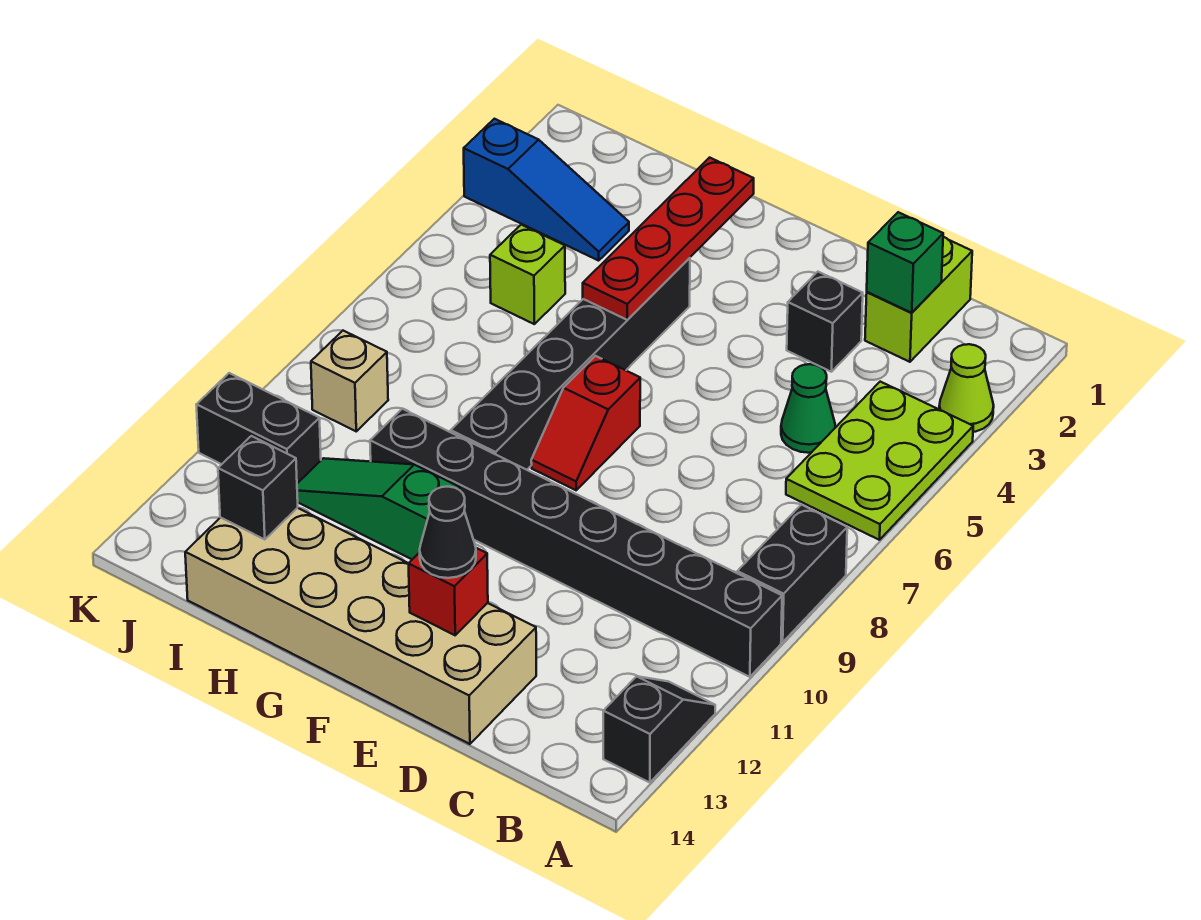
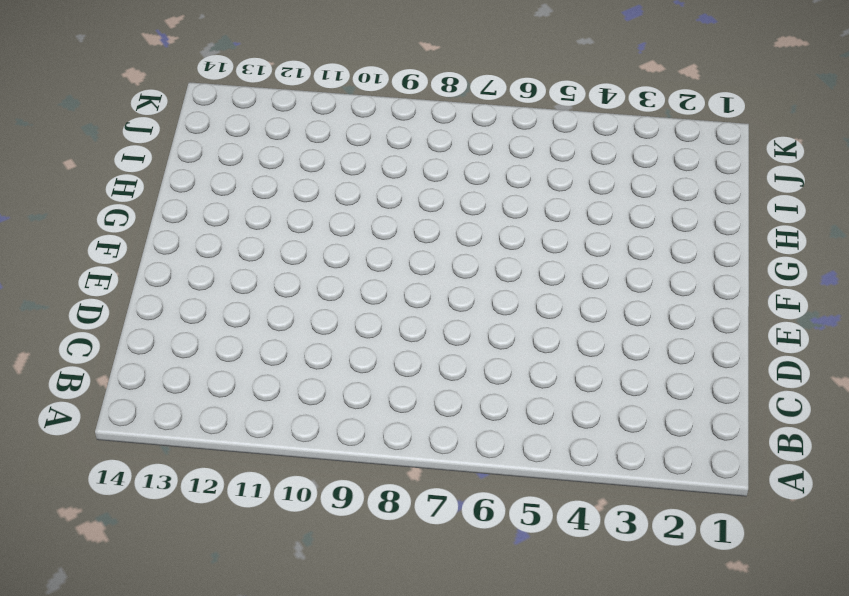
none -> lime cone A3 level 1
none -> lime plate A4:B6 level 1
none -> black brick A8:A9 level 1

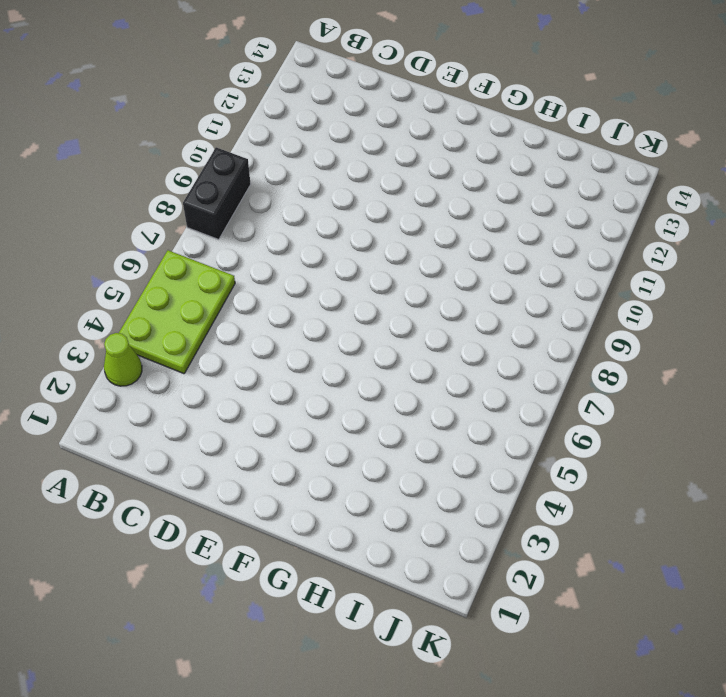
none -> black brick A10:H10 level 1
none -> black slope A12:A13 level 1 top 13
none -> lime brick C1:C2 level 1

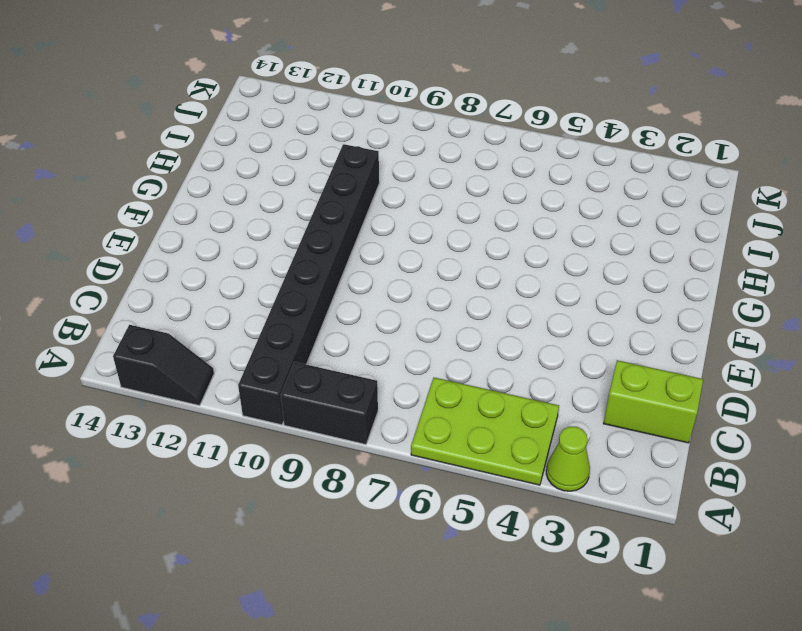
none -> green cone C5 level 1
none -> black brick D3 level 1
none -> tan brick D13:I14 level 1

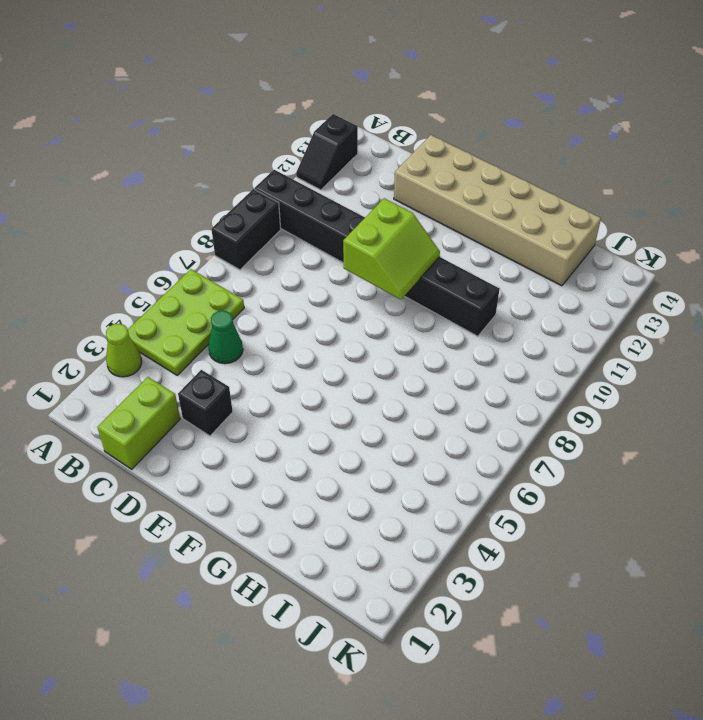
lime slope E9:F10 level 2 top E -> none
none -> red slope F7:F8 level 1 top 7
none -> black brick G4:G9 level 1
none -> green slope G11:I11 level 1 top G

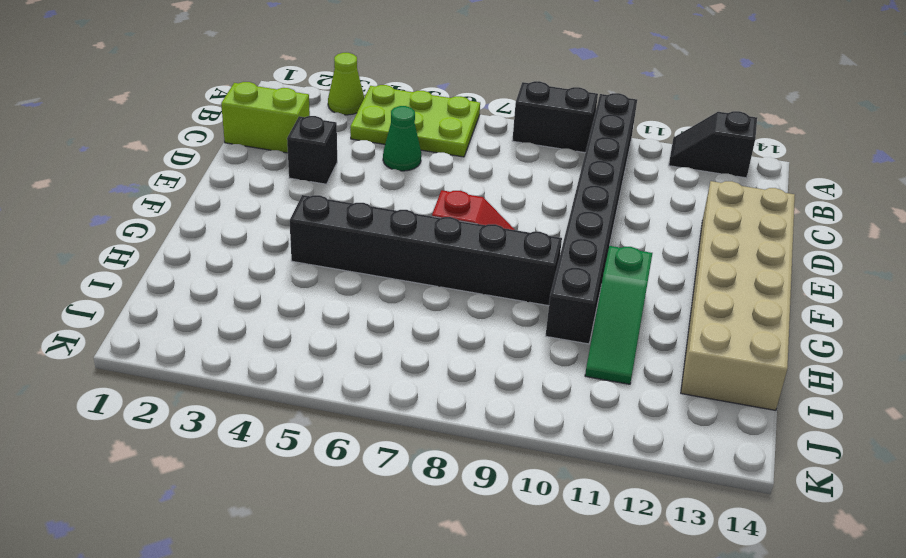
none -> blue slope I3:K3 level 1 top K
none -> lime brick I5 level 1
none -> tan brick J9 level 1

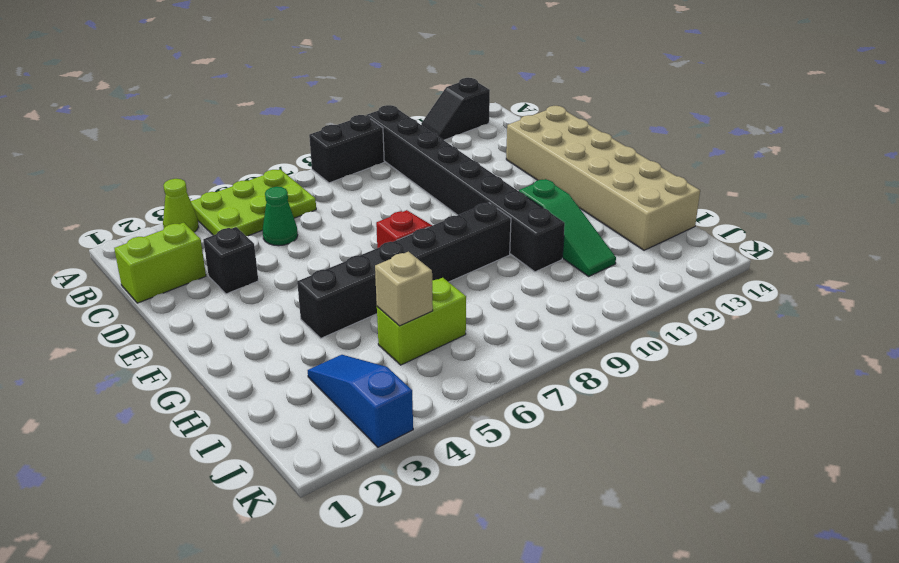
lime brick I5:I6 level 1 -> lime brick I5 level 1
tan brick I5 level 2 -> tan brick J9 level 1
none -> black brick J11:K11 level 1
none -> green brick C2 level 2
none -> red brick E13 level 2

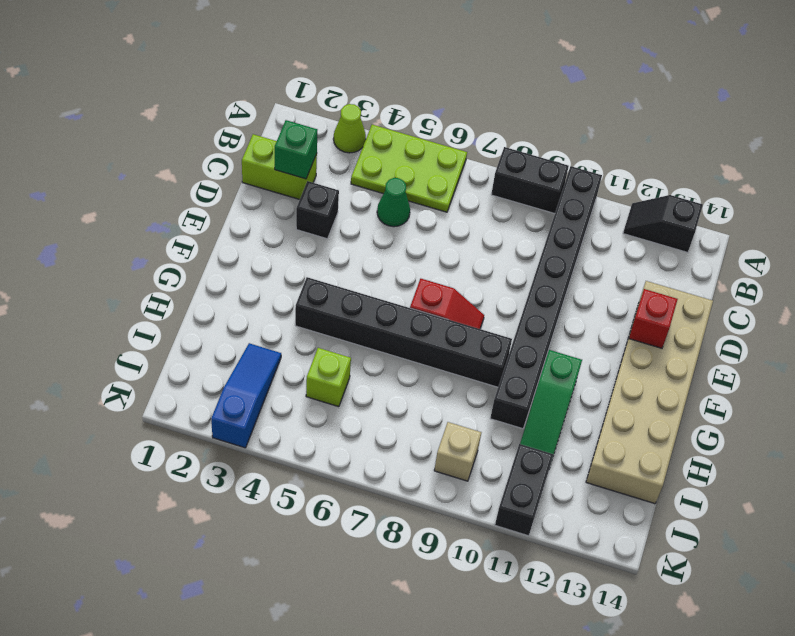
none -> red plate G2:G5 level 2
none -> black brick I13 level 2
none -> black cone E13 level 3

